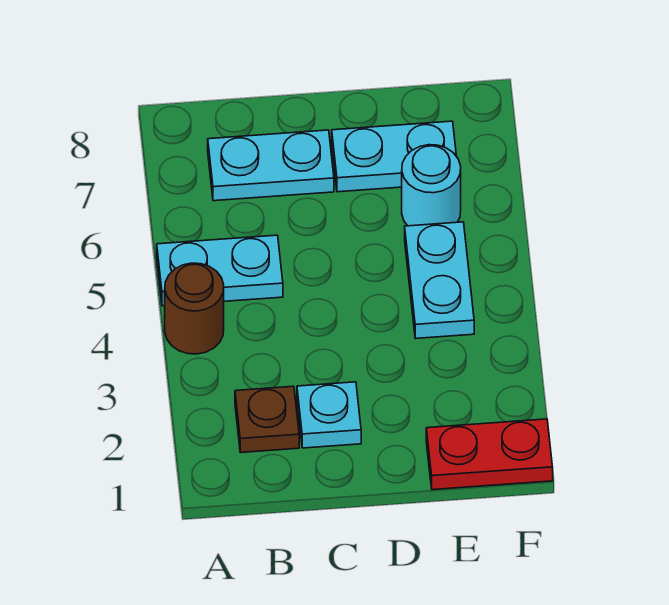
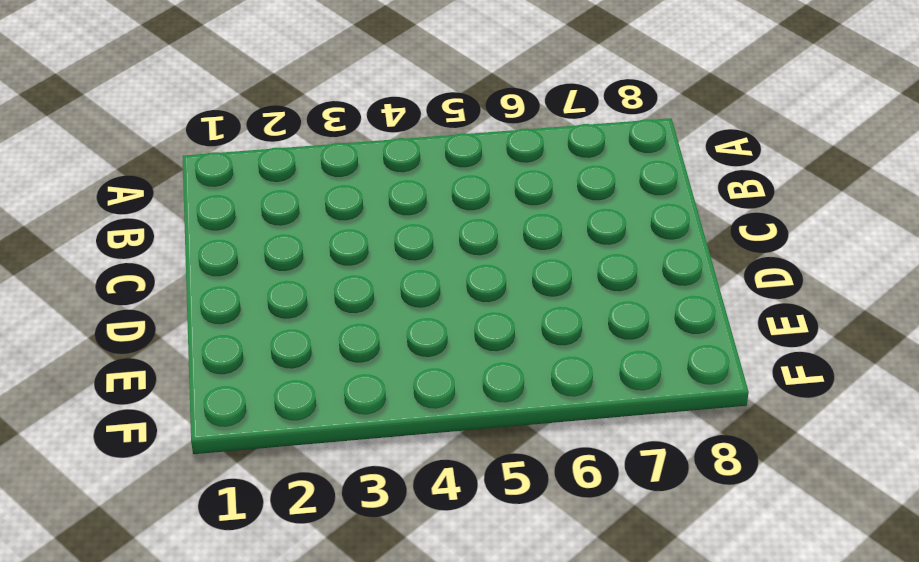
none -> brown round brick A4 level 1
none -> cyan plate A5:B5 level 1

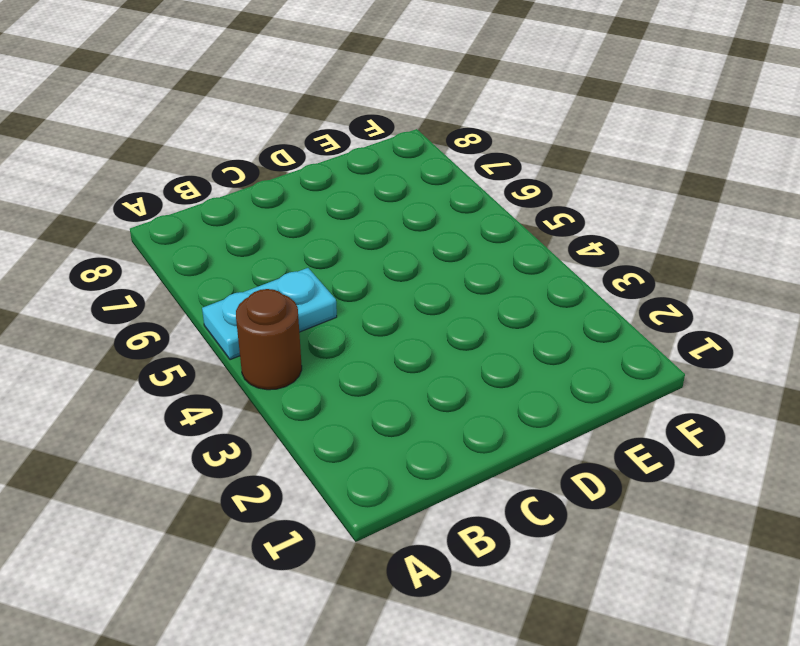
none -> brown plate B2 level 1
none -> cyan plate B7:C7 level 1

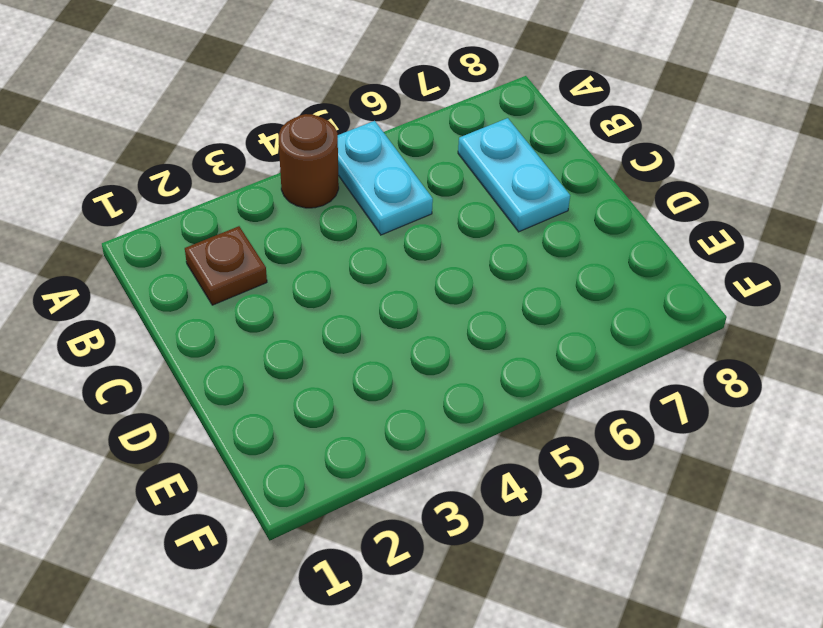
none -> cyan plate C2 level 1
none -> cyan plate D7:E7 level 1

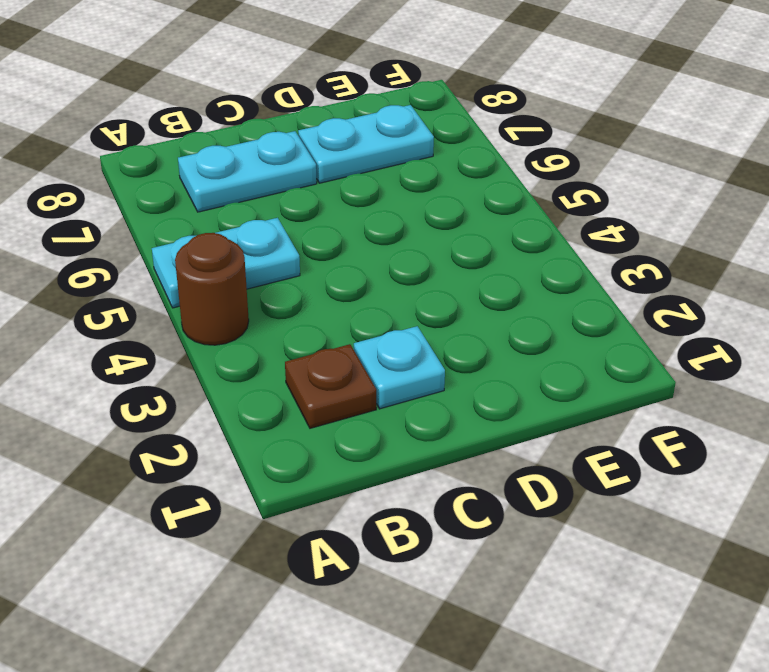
none -> red plate E1:F1 level 1
none -> cyan plate E4:E5 level 1

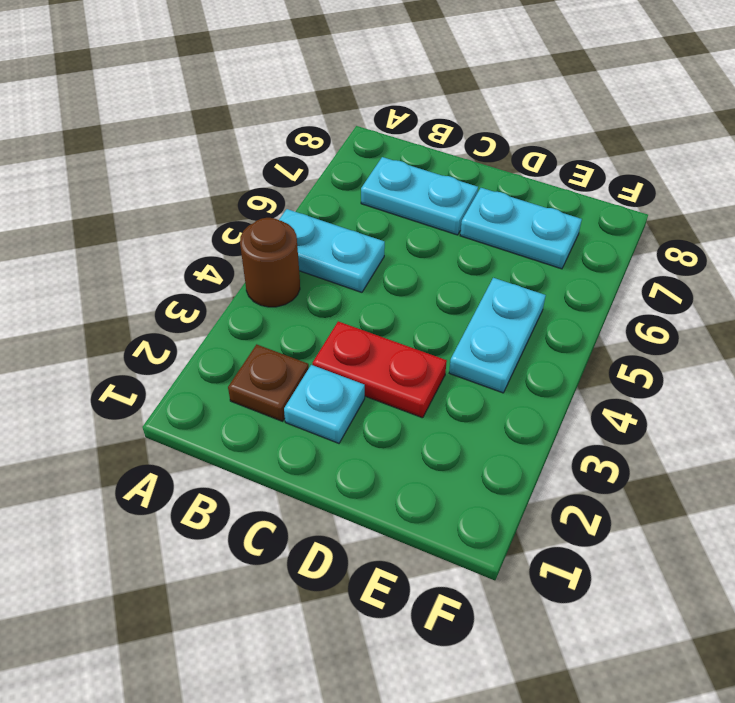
red plate C3:D3 level 1 -> red plate E1:F1 level 1
none -> cyan round brick E6 level 1

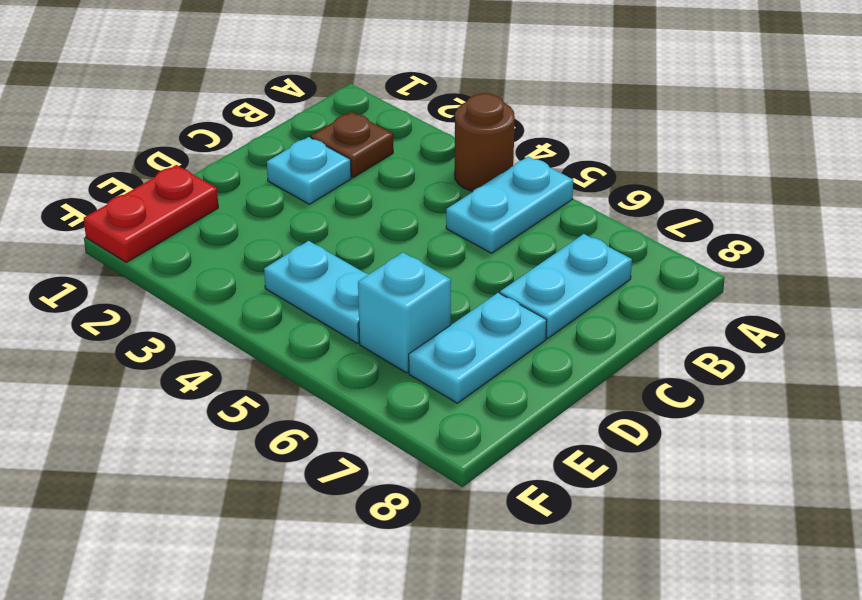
cyan brick E6 level 1 -> cyan round brick E6 level 1

